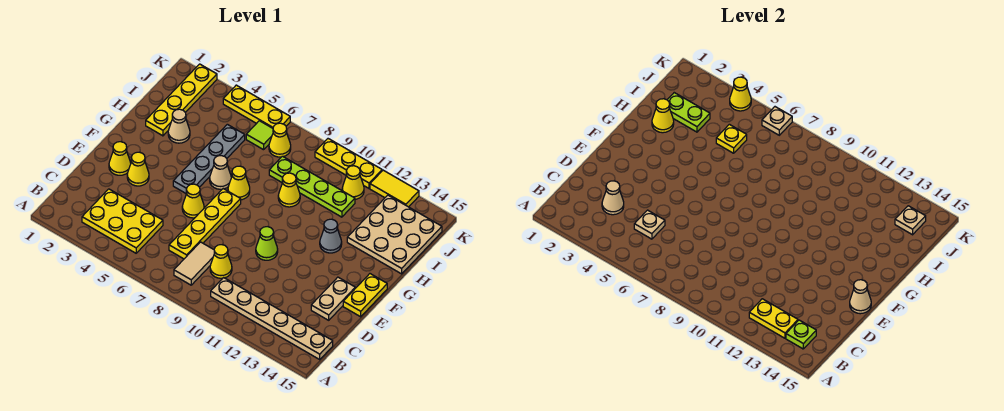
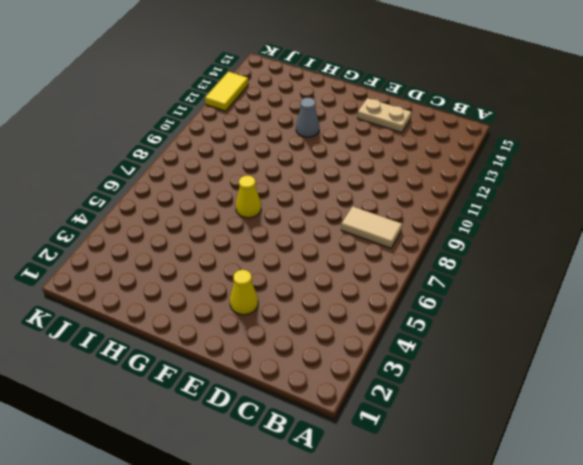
none -> yellow plate B3:C5 level 1
none -> tan plate B10:B15 level 1
none -> yellow plate C7:F7 level 1
none -> yellow cone C9 level 1

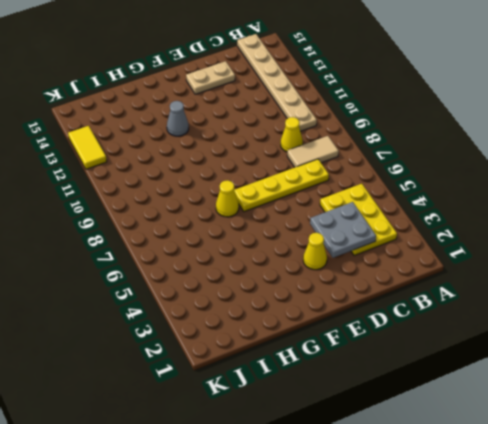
grey plate C3:D4 level 2 -> tan cone C3 level 2
none -> yellow cone E2 level 1
none -> yellow cone E6 level 1
none -> lime cone E10 level 1
none -> yellow plate E15:F15 level 1

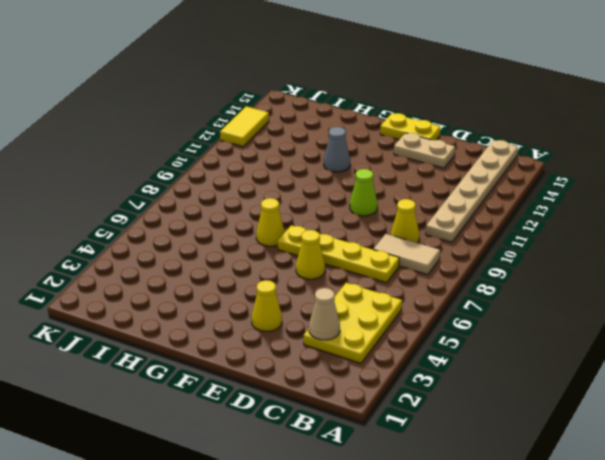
none -> yellow cone E2 level 1
none -> grey plate F5:I5 level 1
none -> tan cone G6 level 1
none -> yellow plate H2:K2 level 1

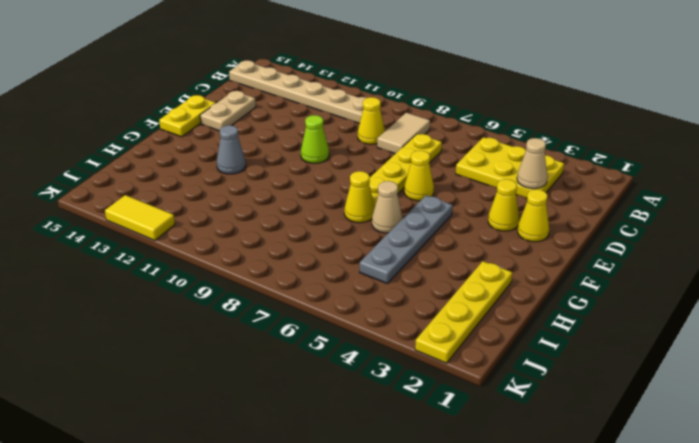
none -> tan cone H3 level 1
none -> yellow cone H9 level 1
none -> tan plate H13:J15 level 1
none -> lime plate I8:I11 level 1

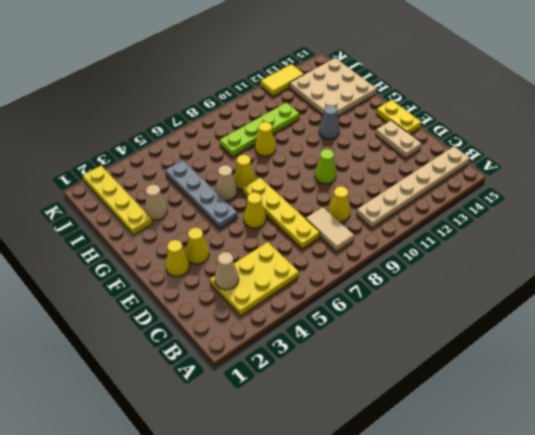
none -> lime tile J6 level 1
none -> yellow cone J7 level 1
none -> yellow cone J11 level 1
none -> yellow plate K4:K6 level 1

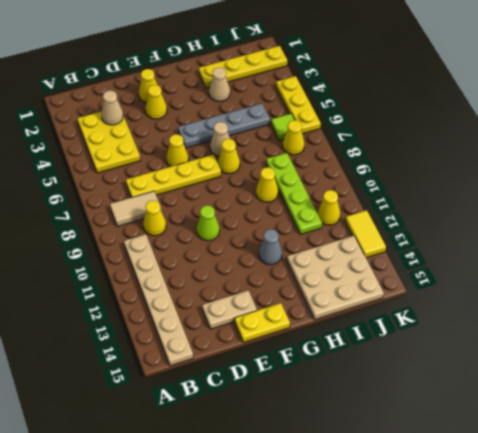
none -> yellow plate K9:K11 level 1
none -> yellow plate B12:B13 level 2
none -> lime plate B14 level 2
none -> tan plate C5 level 2

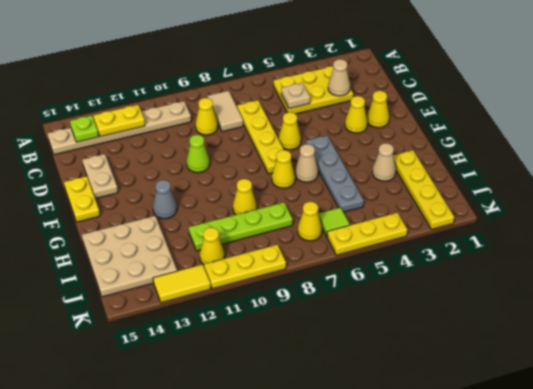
none -> tan cone E15 level 2
none -> yellow cone H2 level 2
none -> lime plate I2:I3 level 2
none -> yellow plate I5 level 2

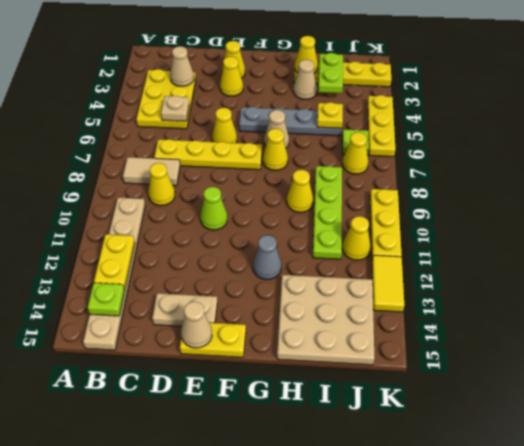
none -> tan plate J14 level 2
none -> yellow cone K4 level 2
none -> tan plate K6 level 2

